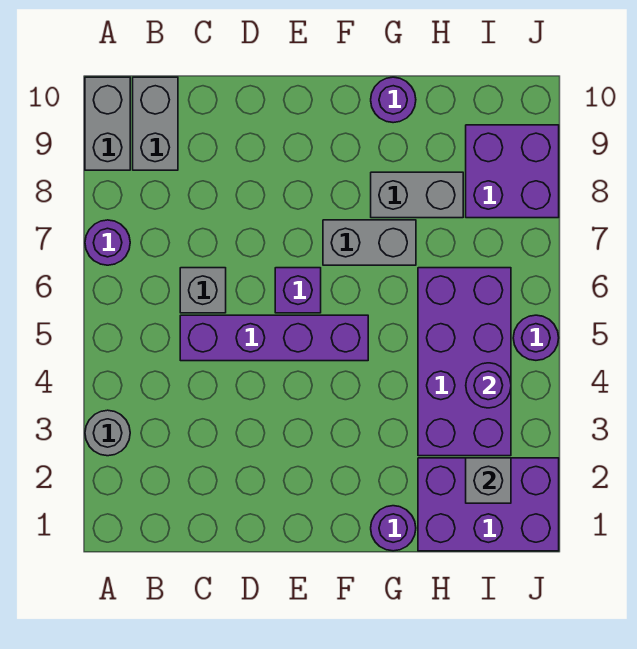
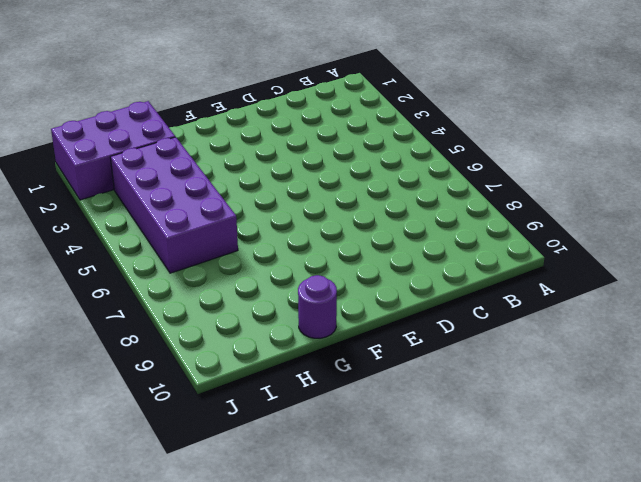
none -> grey round brick A3 level 1
none -> purple round brick A7 level 1
none -> grey brick A9:A10 level 1

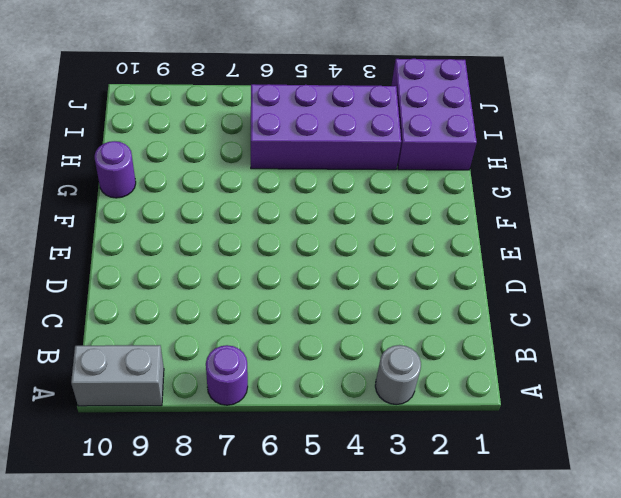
none -> grey brick B9:B10 level 1
none -> purple brick C5:F5 level 1
none -> grey brick C6 level 1

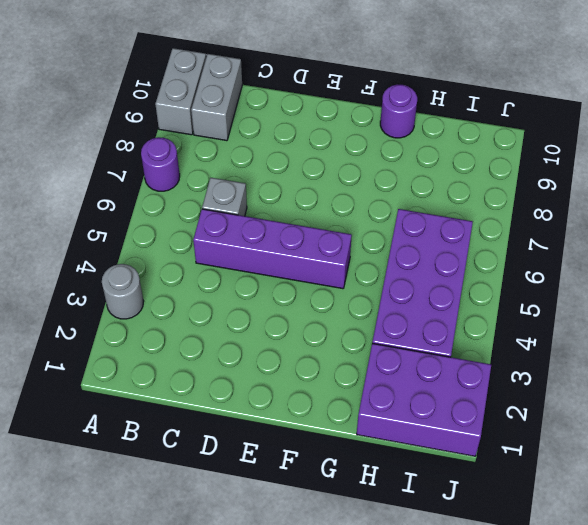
none -> purple brick E6 level 1
none -> grey brick F7:G7 level 1
none -> purple round brick G1 level 1

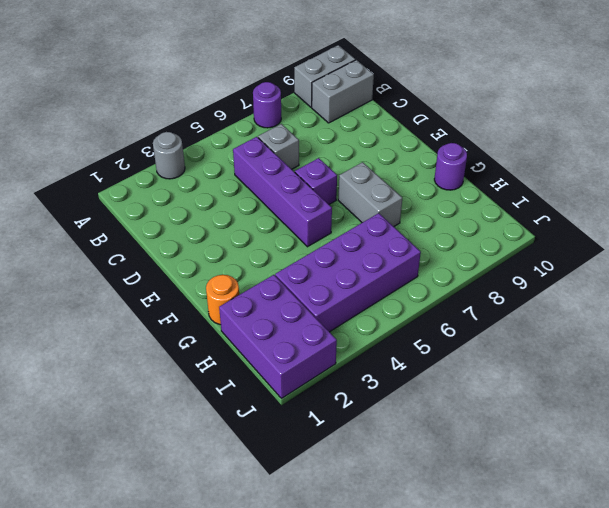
orange round brick G1 level 1 -> purple round brick G1 level 1
none -> grey brick G8:H8 level 1
none -> purple brick I8:J9 level 1
none -> purple round brick J5 level 1

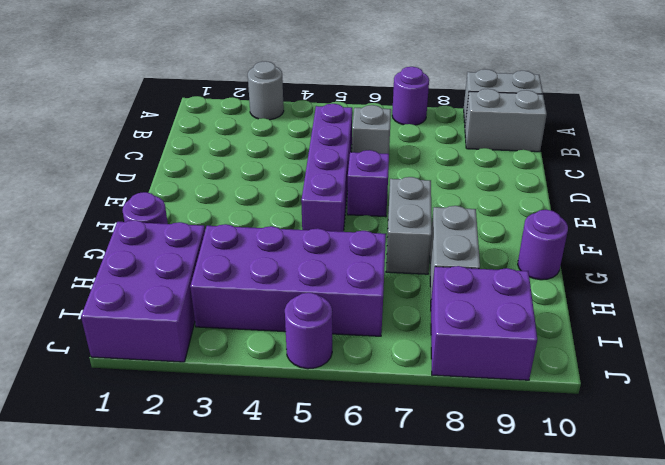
none -> grey brick I2 level 2
none -> purple round brick I4 level 2

